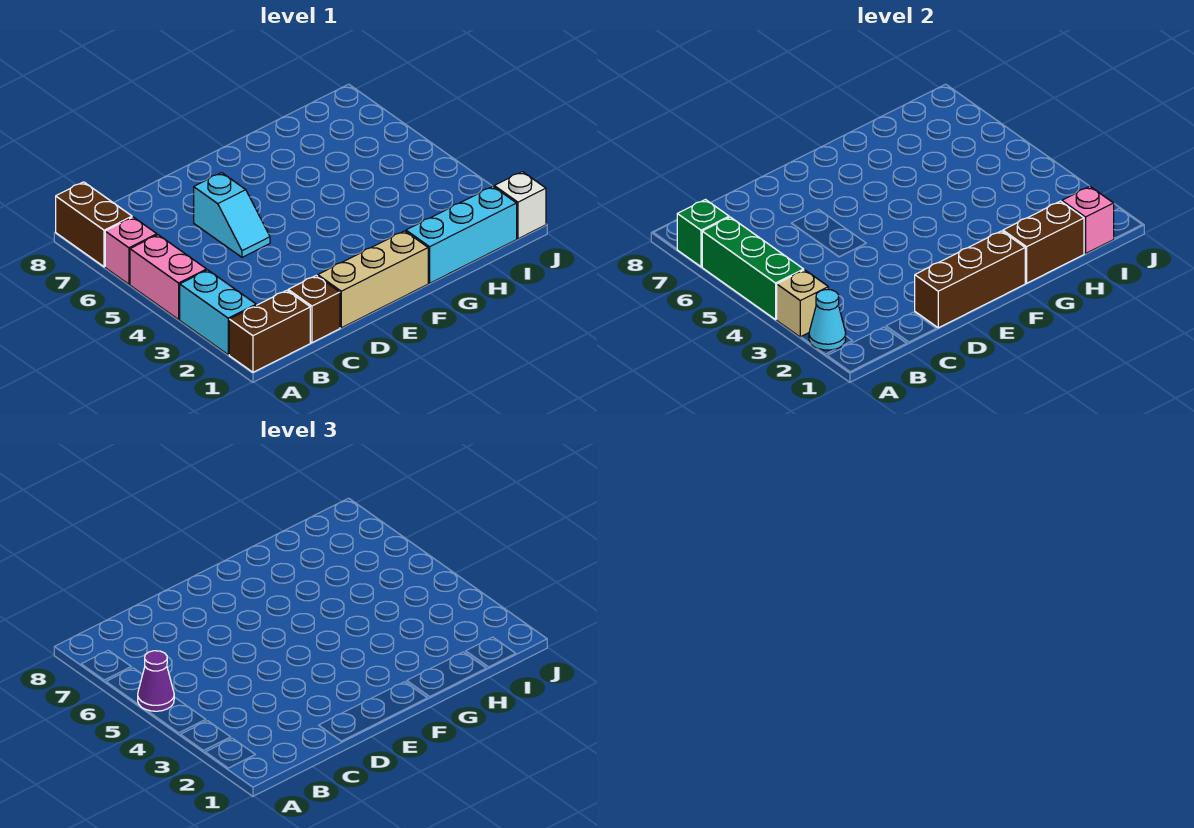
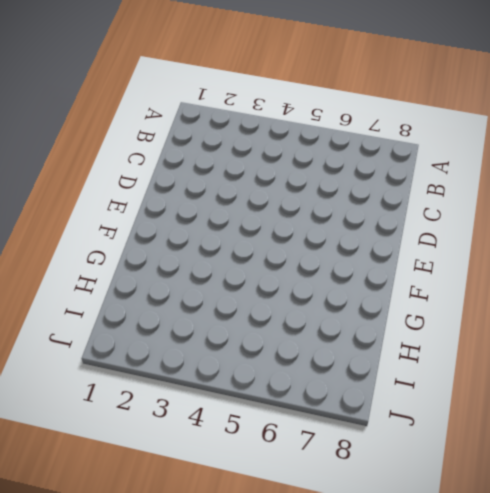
none -> brown brick A1:B1 level 1
none -> cyan brick A2:A3 level 1
none -> pink brick A4:A5 level 1

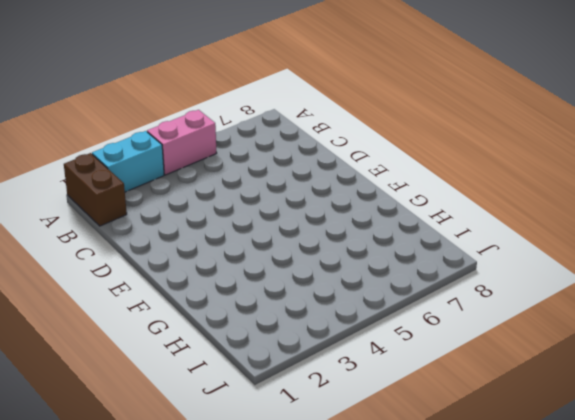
none -> pink brick A6 level 1
none -> brown brick A7:A8 level 1
none -> brown brick C1 level 1

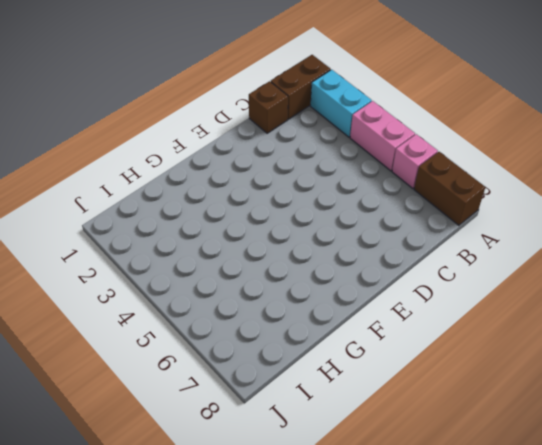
none -> tan brick D1:F1 level 1
none -> cyan slope D5:D6 level 1 top 6
none -> cyan brick G1:I1 level 1

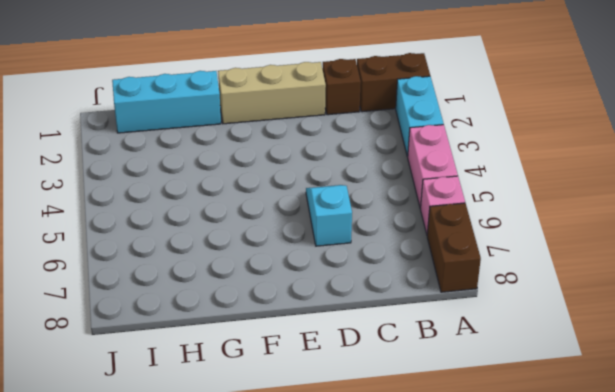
none -> white brick J1 level 1
none -> cyan cone A2 level 2
none -> tan brick A3 level 2

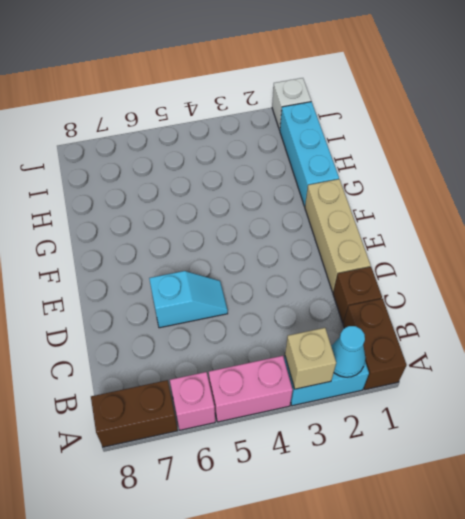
none -> green brick A4:A6 level 2
none -> green brick A7 level 2
none -> brown brick D1:F1 level 2

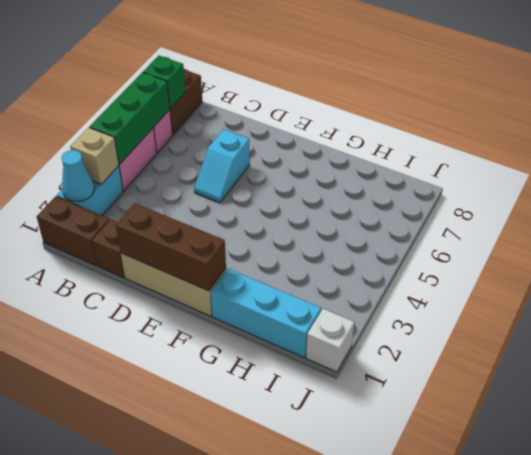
none -> brown brick G1:H1 level 2
none -> pink brick I1 level 2
none -> purple cone A5 level 3

